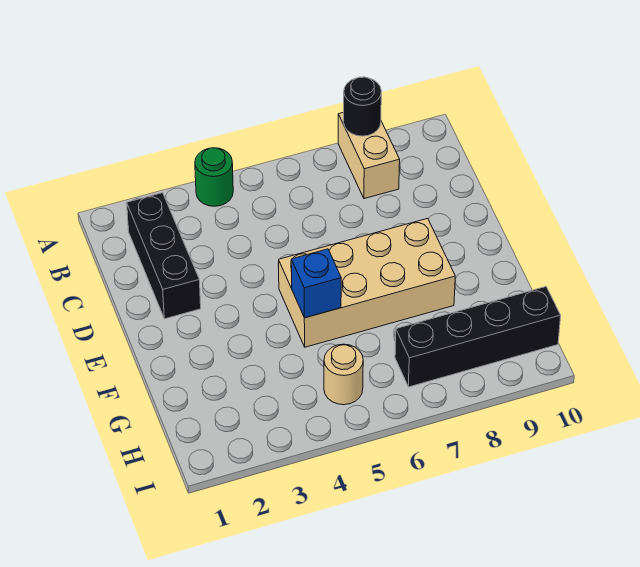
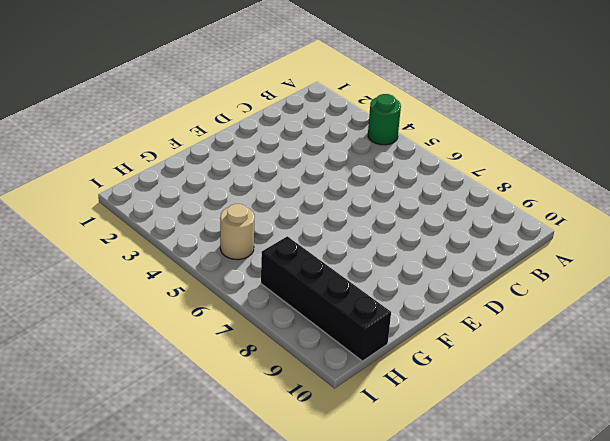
none -> tan brick A8:B8 level 1
none -> black brick B2:D2 level 1

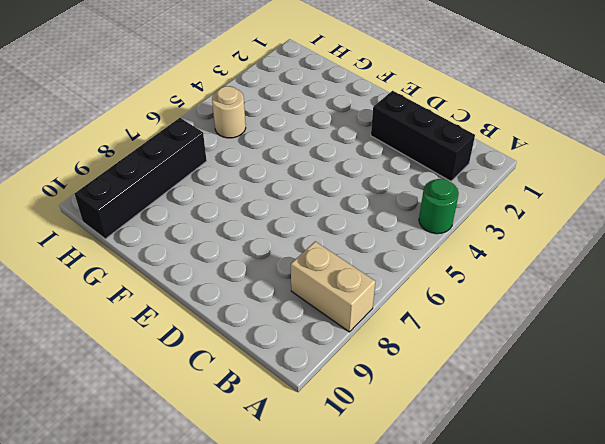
none -> tan brick E5:F8 level 1
none -> black round brick A8 level 2

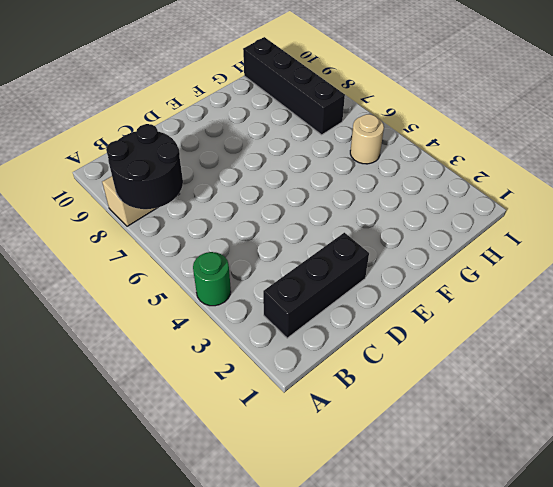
black round brick A7:B8 level 2 -> black round brick A8 level 2
none -> tan brick E5:F8 level 1
none -> blue brick F5 level 2

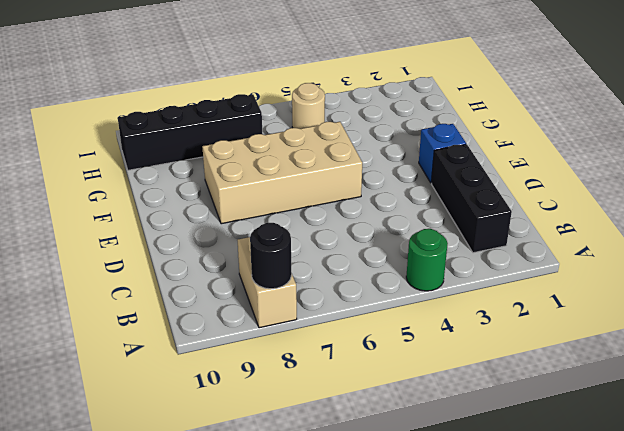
blue brick E2 level 1 -> blue brick F5 level 2

